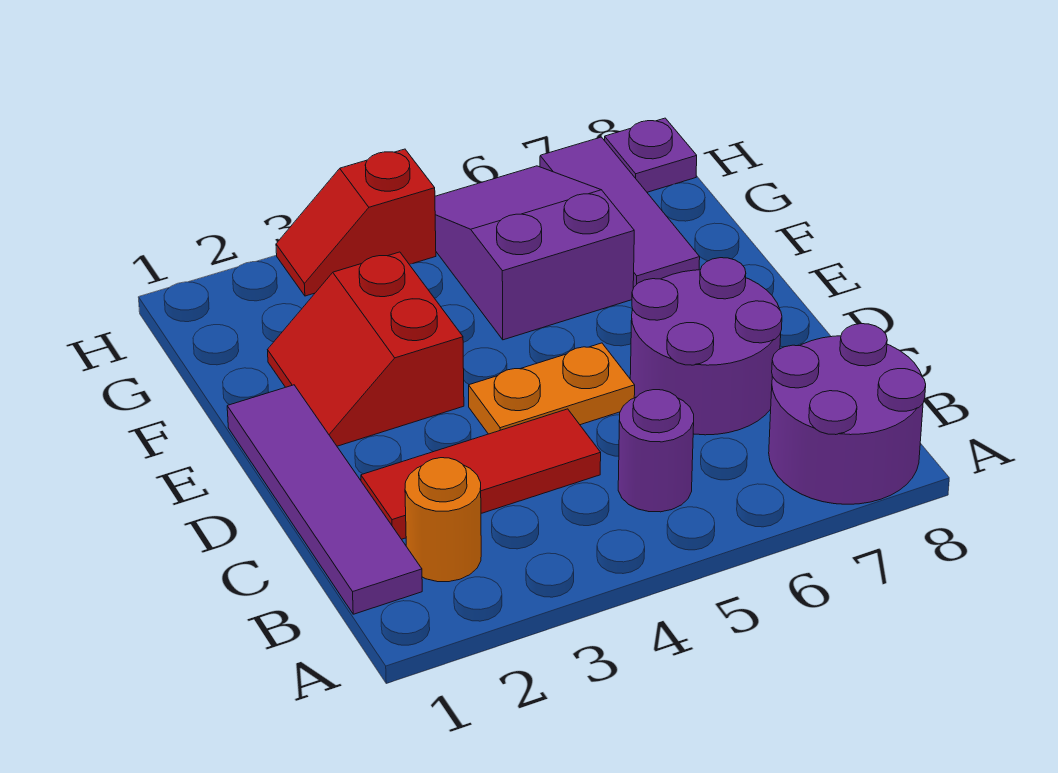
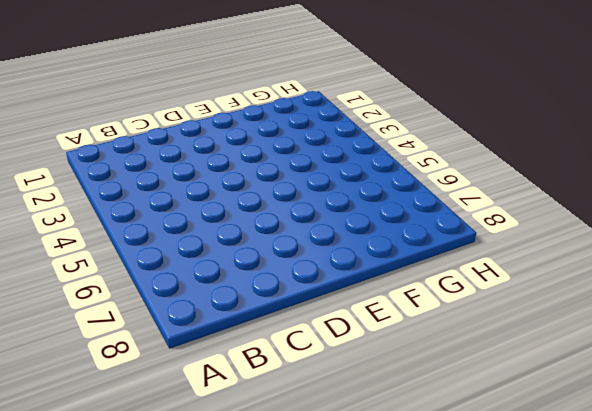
none -> purple round brick A7:B8 level 1
none -> purple tile B1:E1 level 1
none -> orange round brick B2 level 1

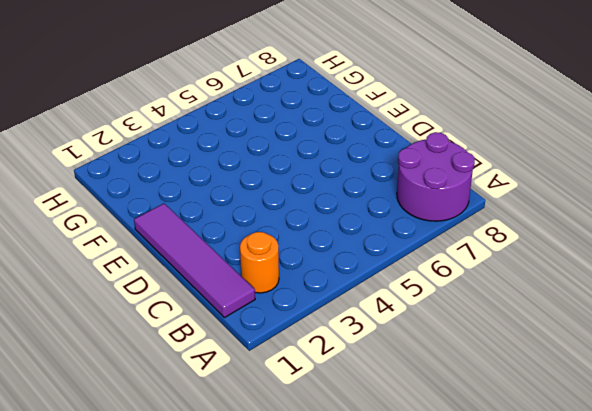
none -> purple round brick B5 level 1
none -> red tile C2:C4 level 1
none -> purple round brick C6:D7 level 1

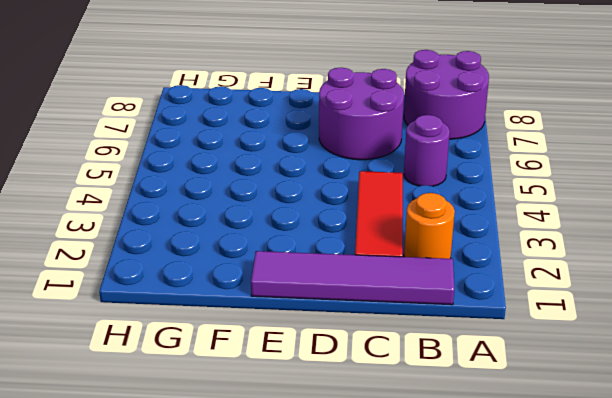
none -> orange plate D4:D5 level 1
none -> red slope E2:F3 level 1 top 3
none -> purple slope F5:H6 level 1 top F

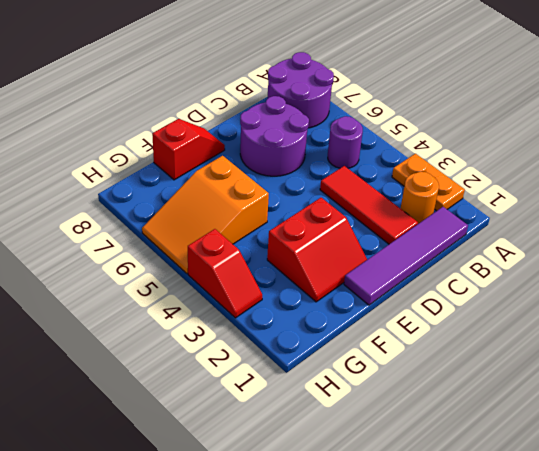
orange plate A2:A3 level 1 -> orange plate D4:D5 level 1
red slope E8:F8 level 1 top F -> none
orange slope F5:H6 level 1 top F -> purple slope F5:H6 level 1 top F
none -> purple tile F7:H7 level 1
none -> purple plate H8 level 1

